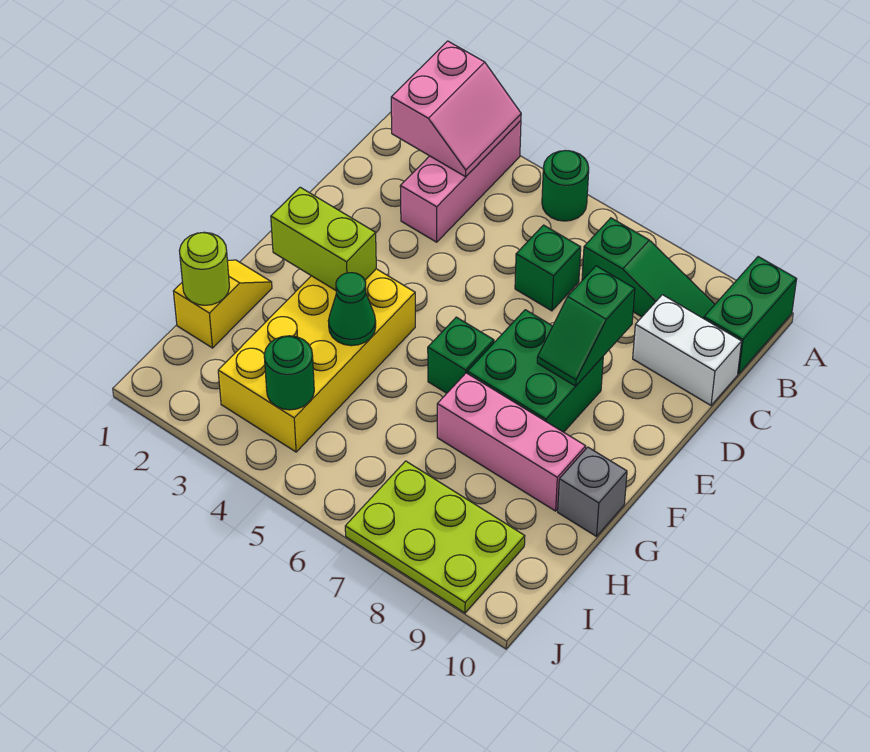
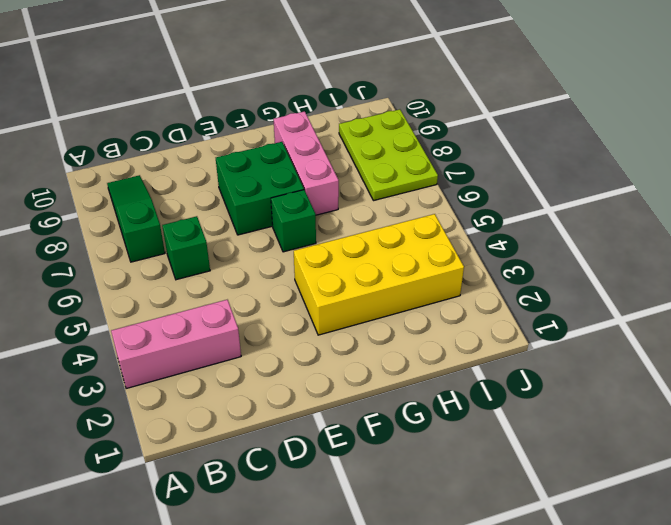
none -> green round brick A5 level 1
none -> green brick A10:B10 level 1
none -> white brick C9:C10 level 1

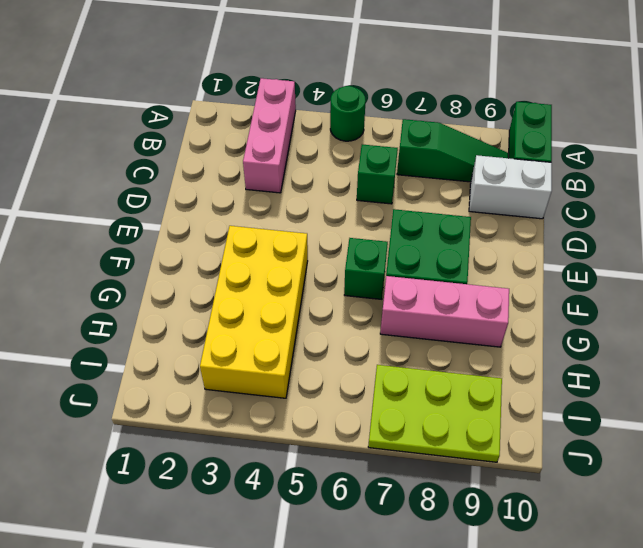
none -> yellow slope G1:H1 level 1 top H
none -> grey brick G10 level 1
none -> pink slope A2:B3 level 2 top 2

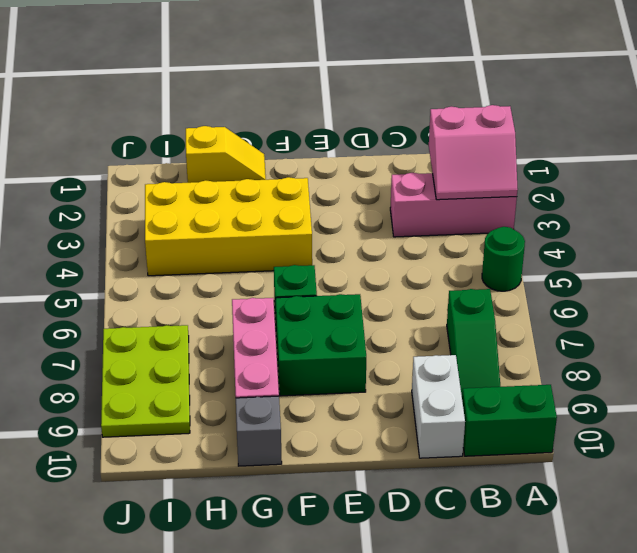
none -> green brick C6 level 1
none -> green slope D8:E8 level 2 top D
none -> lime brick F2:F3 level 2

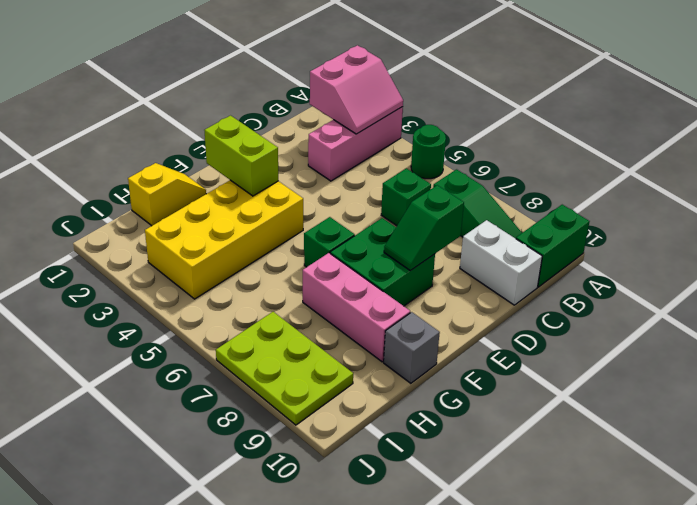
none -> green cone G4 level 2
none -> lime round brick H1 level 2
none -> green round brick I4 level 2

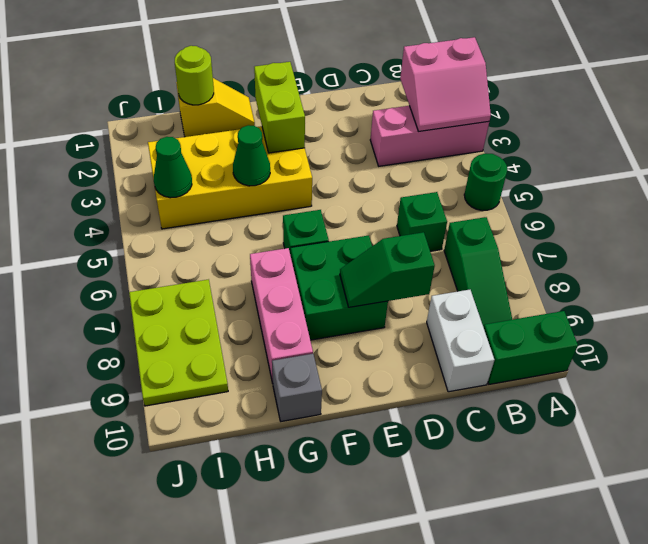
green cone I4 level 2 -> green round brick I4 level 2

